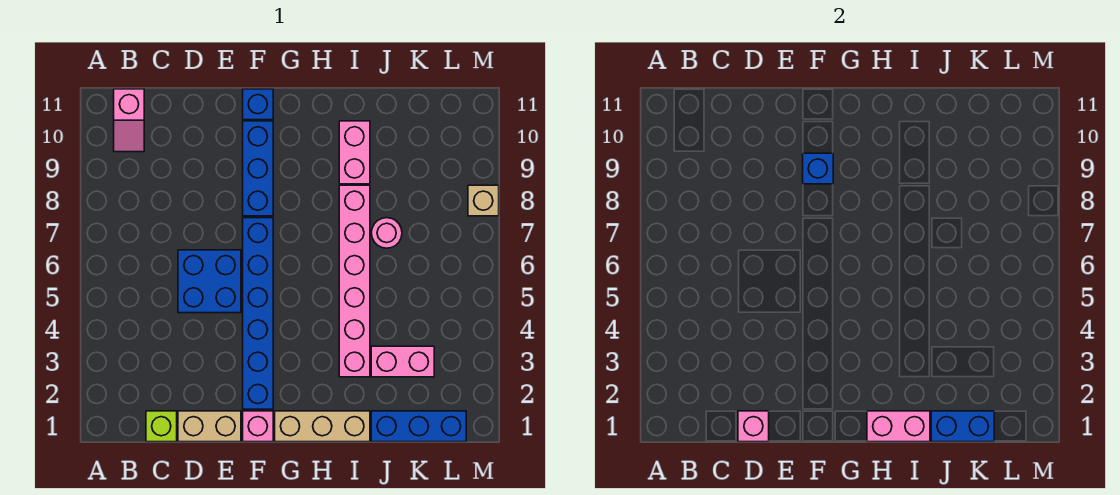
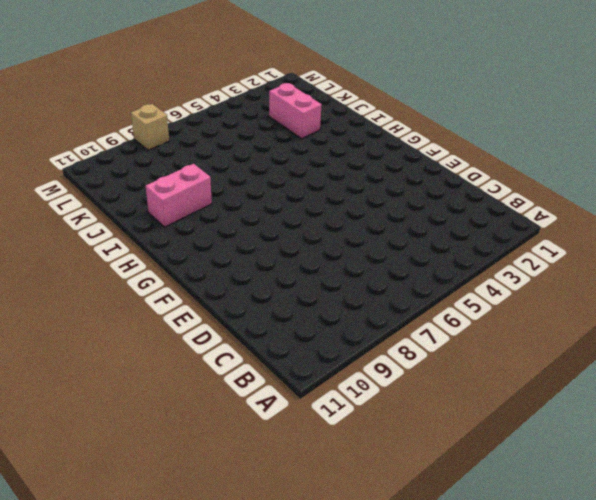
none -> pink slope B10:B11 level 1 top 11
none -> lime brick C1 level 1
none -> tan brick D1:E1 level 1

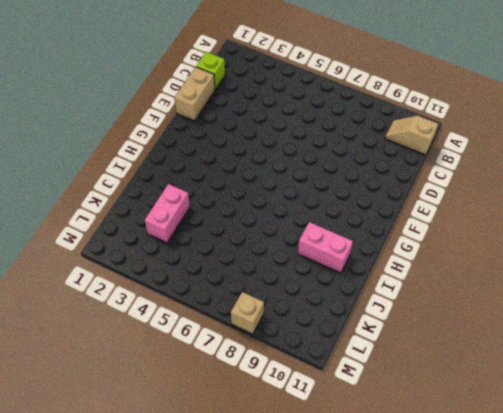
tan slope B10:B11 level 1 top 11 -> pink slope B10:B11 level 1 top 11
none -> blue brick D5:E6 level 1
none -> pink brick F1 level 1
none -> blue brick F2:F7 level 1

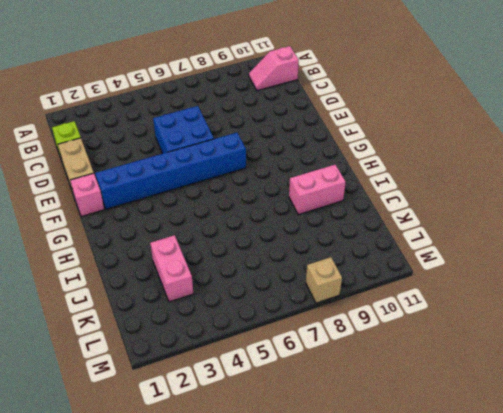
none -> blue brick F8:F10 level 1
none -> blue brick F11 level 1
none -> tan brick G1:I1 level 1

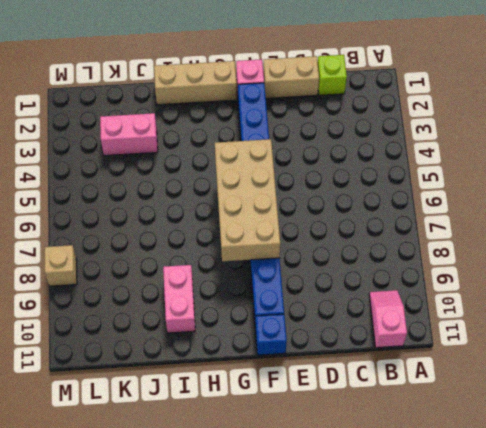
tan brick F5:G8 level 2 -> none
none -> blue brick D5:E6 level 1
none -> pink brick I3:I8 level 1
none -> blue brick J1:L1 level 1

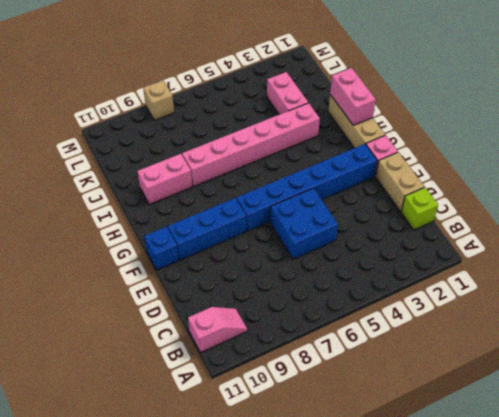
none -> blue brick J1:L1 level 1
none -> pink round brick J7 level 1
none -> pink brick D1 level 2

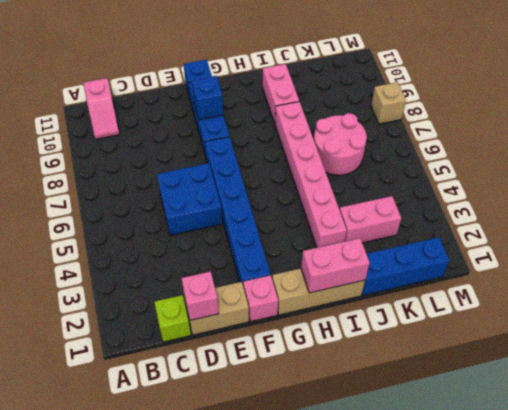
pink round brick J6:K7 level 1 -> pink round brick J7 level 1
none -> blue brick J1:K1 level 2

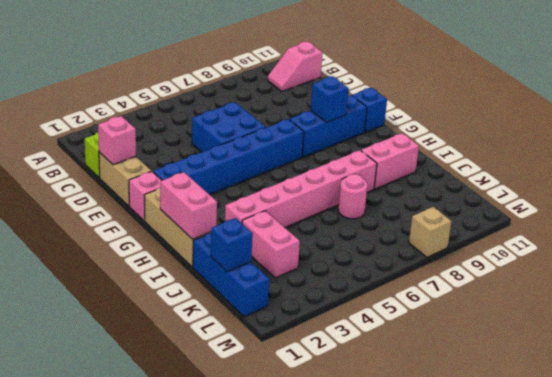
blue brick K1 level 2 -> blue brick J1:K1 level 2

